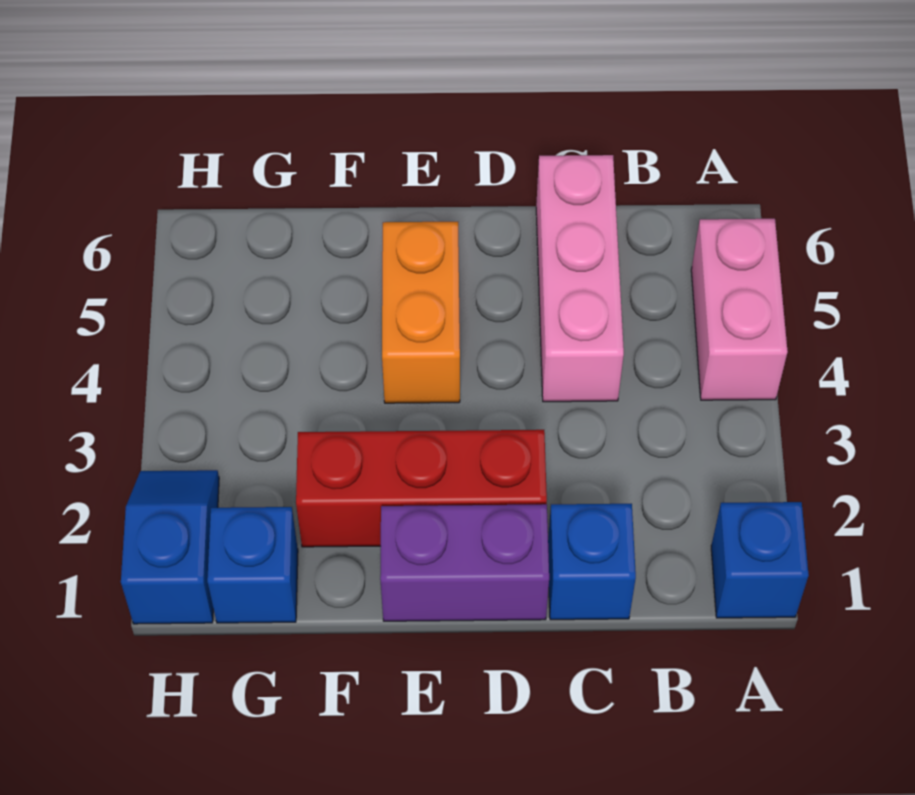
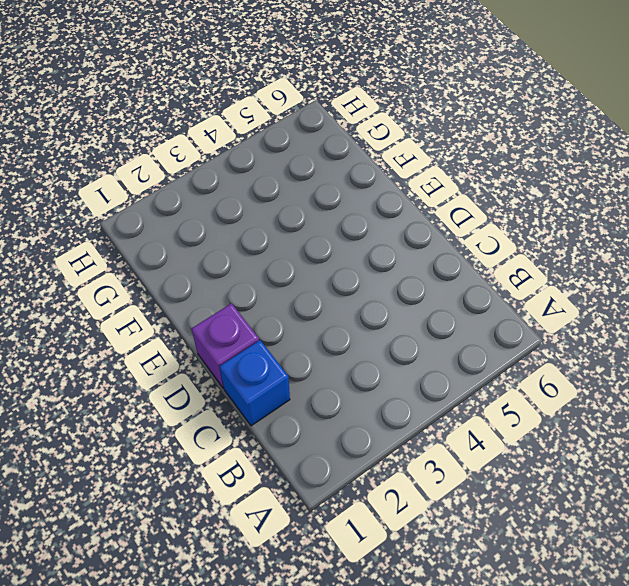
purple brick D1 level 1 -> purple brick D1:E1 level 1
none -> blue brick A1 level 1
none -> pink brick A4:A5 level 1

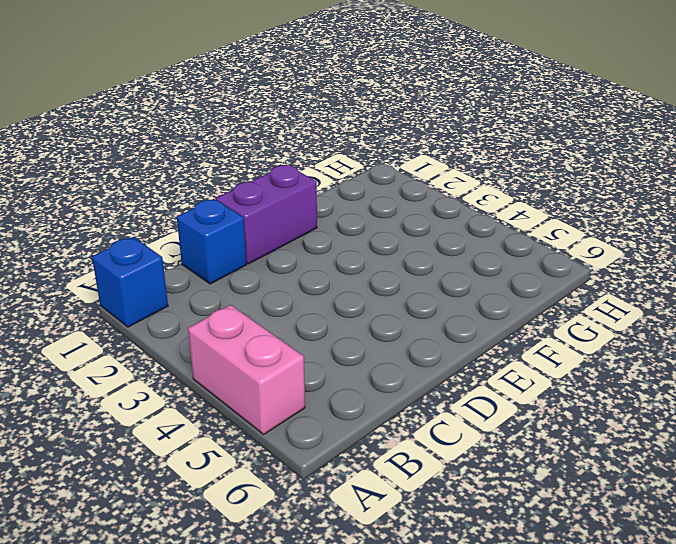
none -> pink brick C4:C6 level 1
none -> red brick D2:F2 level 1

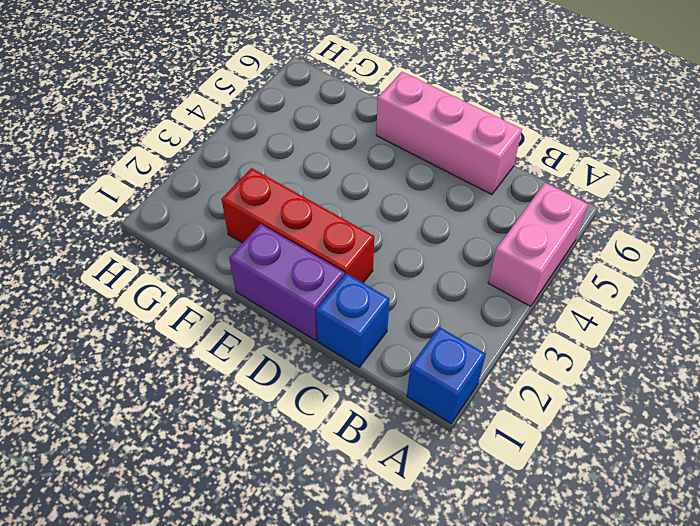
pink brick C6:E6 level 1 -> pink brick C4:C6 level 1
none -> orange brick E4:E5 level 1
none -> blue brick G1 level 1

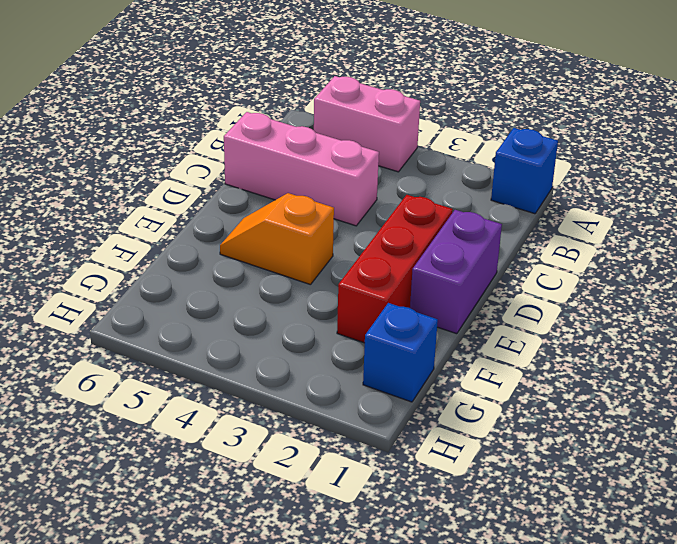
orange slope E4:E5 level 1 top 4 -> orange brick E4:E5 level 1
none -> blue brick C1 level 1
none -> blue slope H1:H2 level 1 top 1

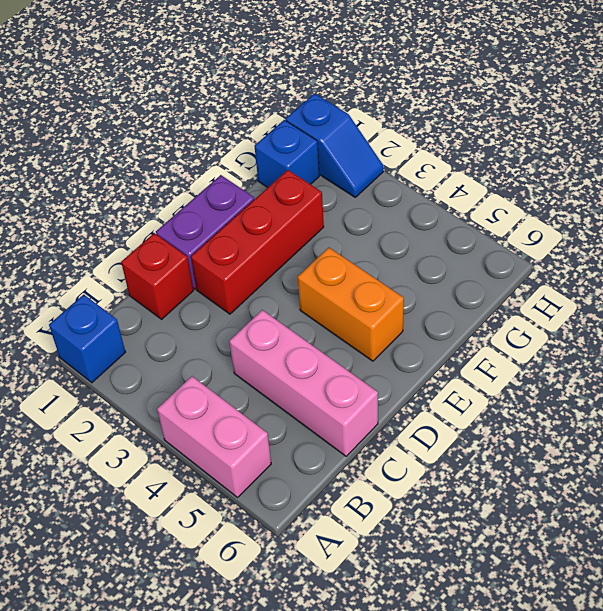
red brick C1 level 1 -> blue brick C1 level 1

